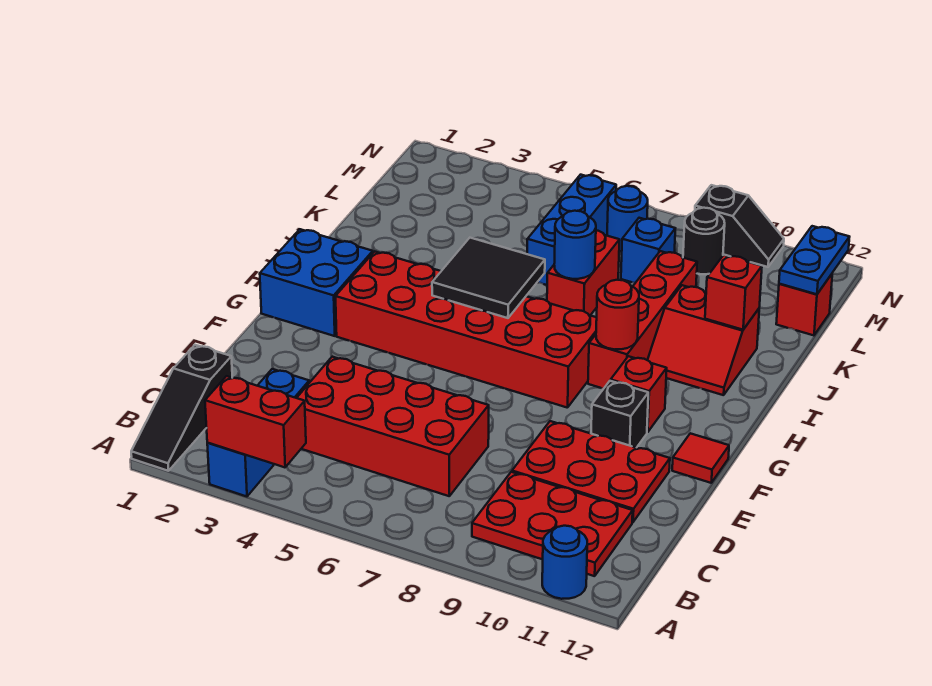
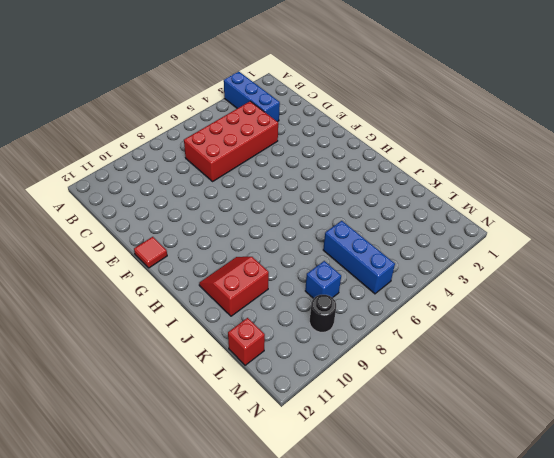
none -> black slope A1:C1 level 1 top C
none -> blue round brick A11 level 1
none -> red plate B9:C11 level 1

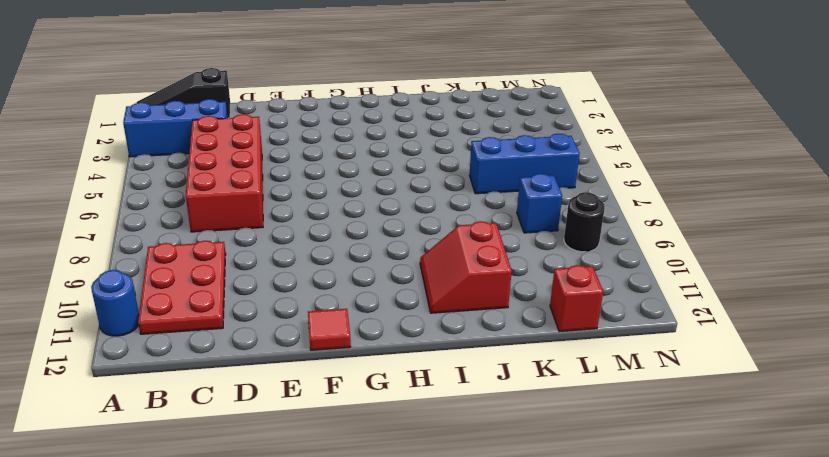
none -> red plate D9:E11 level 1
none -> black brick F10 level 1
none -> blue brick G1:H2 level 1

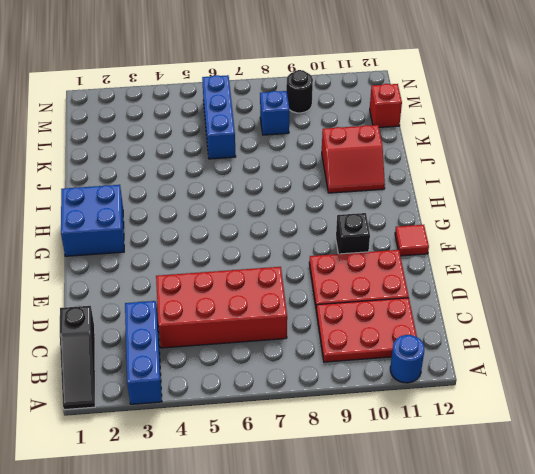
none -> red brick G3:H8 level 1
none -> red brick G10 level 1
none -> red brick H9:K9 level 1

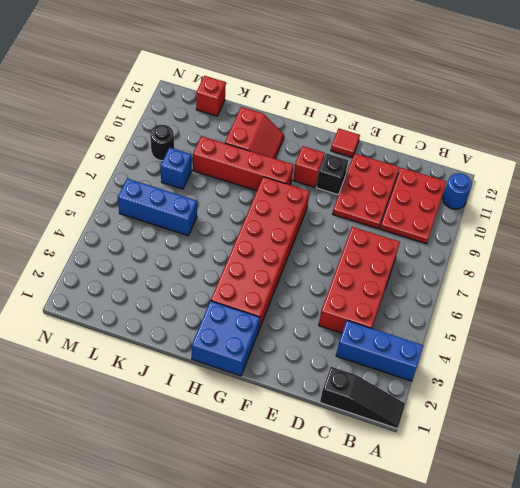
none -> red brick J7:K7 level 1
none -> blue round brick M7 level 1
none -> black slope N9:N10 level 1 top 9

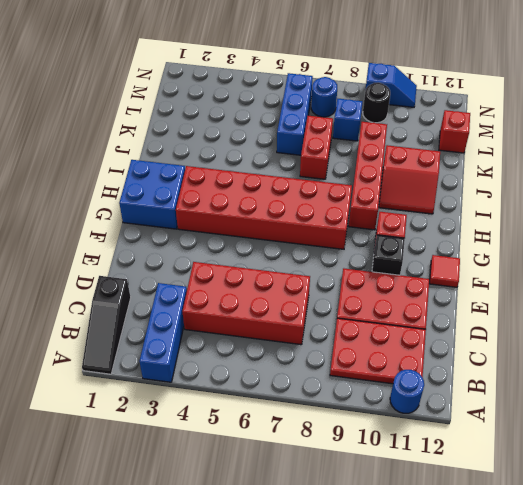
blue slope N9:N10 level 1 top 9 -> black slope N9:N10 level 1 top 9
none -> red brick A3:A4 level 2
none -> black tile H5:I6 level 2
none -> red round brick H9 level 2

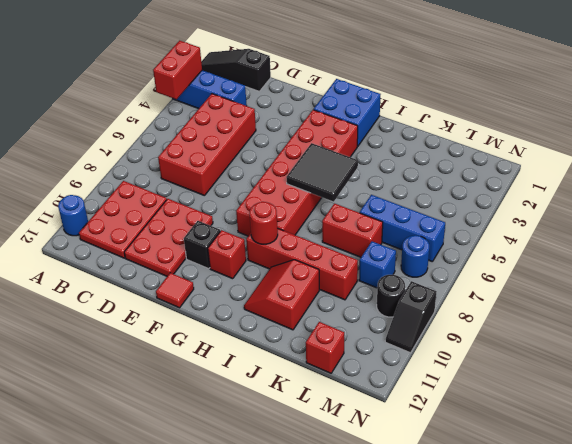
none -> blue round brick J7 level 2
none -> red brick J11 level 2
none -> blue plate L12:M12 level 2

